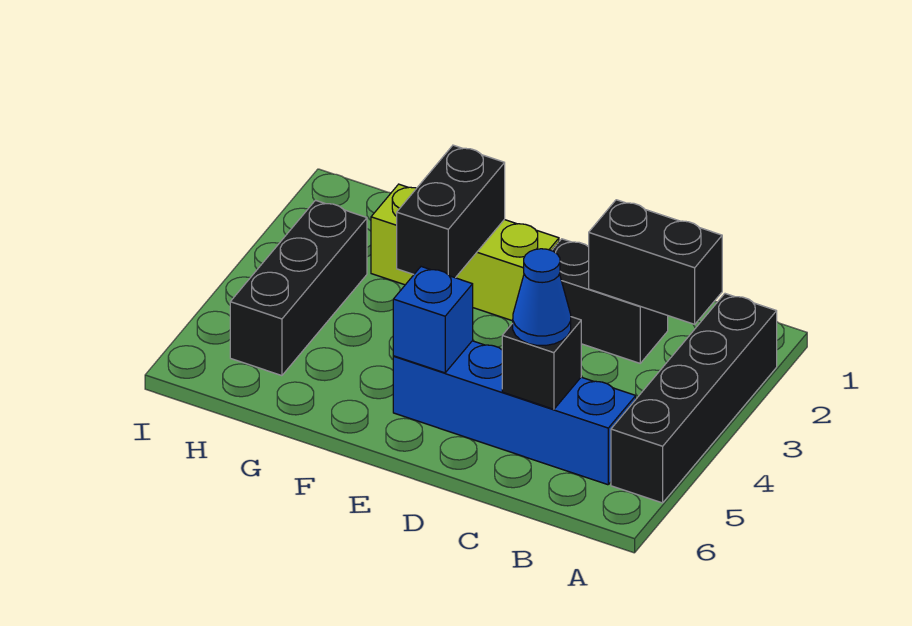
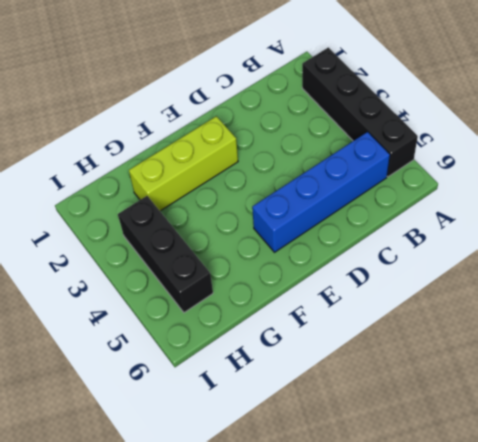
none -> black brick C2:D2 level 1
none -> black brick B2:C2 level 2

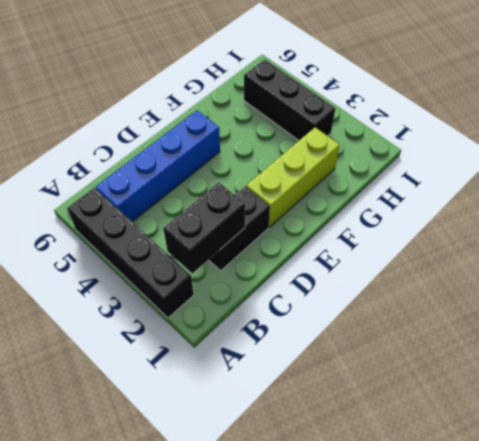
none -> black brick C5 level 2
none -> blue brick E5 level 2

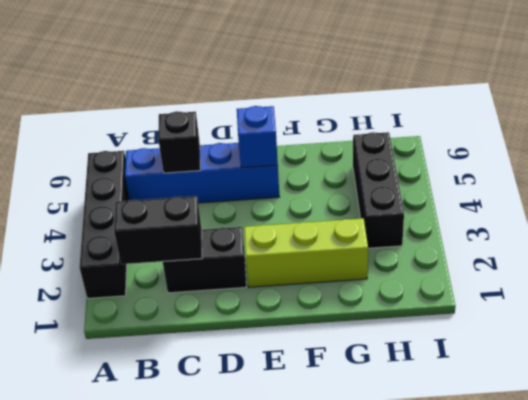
none -> black brick F2:F3 level 2
none -> blue cone C5 level 3

